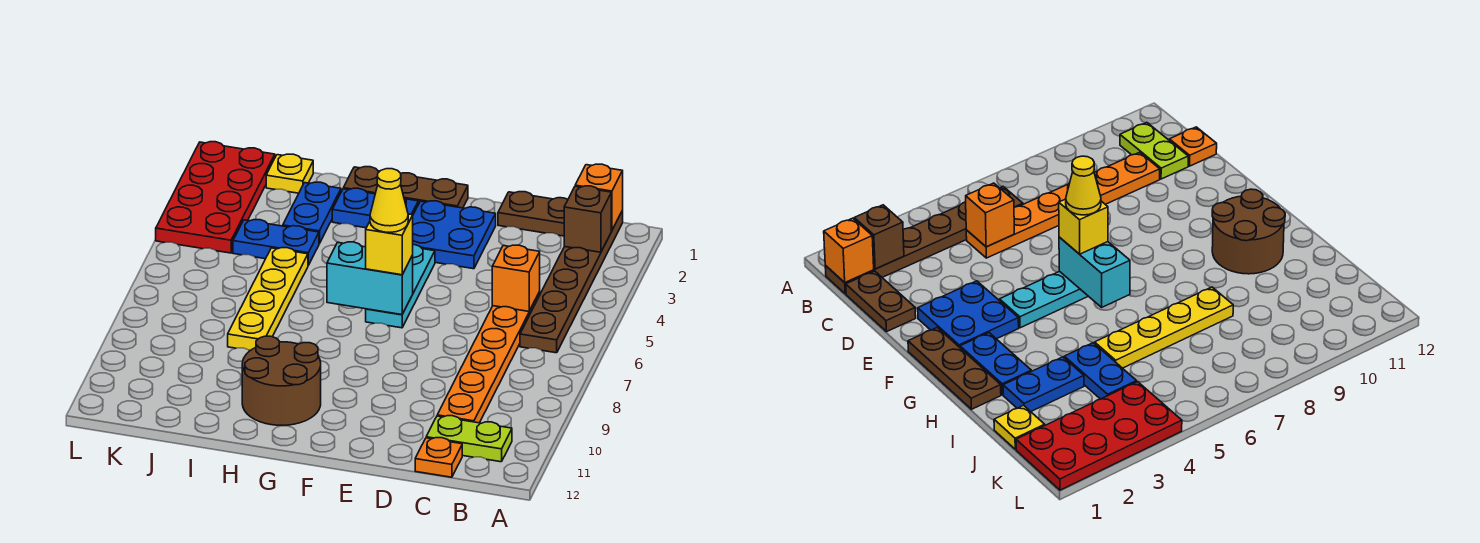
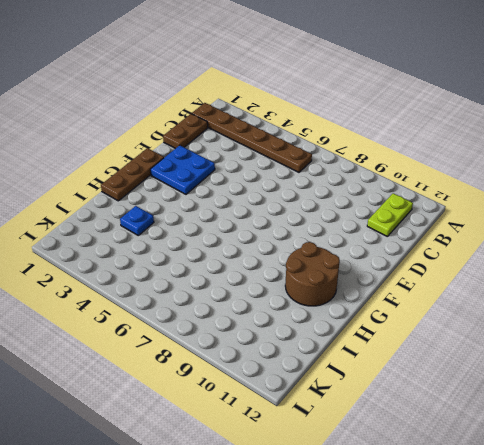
blue plate I3 level 1 -> blue plate I2:I3 level 1
none -> orange plate C5:C10 level 1
none -> orange plate C12 level 1
none -> cyan plate F4:F6 level 1

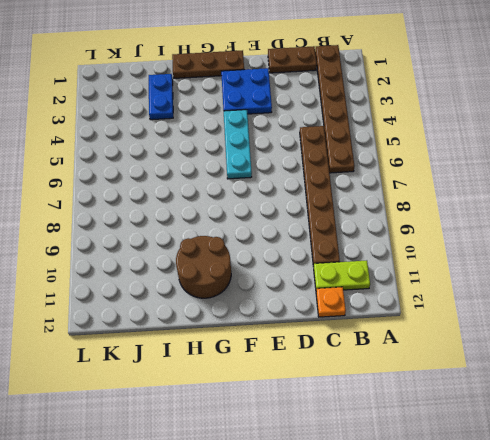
brown plate C5:C10 level 1 -> orange plate C5:C10 level 1
none -> blue plate G2:H2 level 1
none -> blue plate I4:J4 level 1
none -> yellow plate I5:I8 level 1

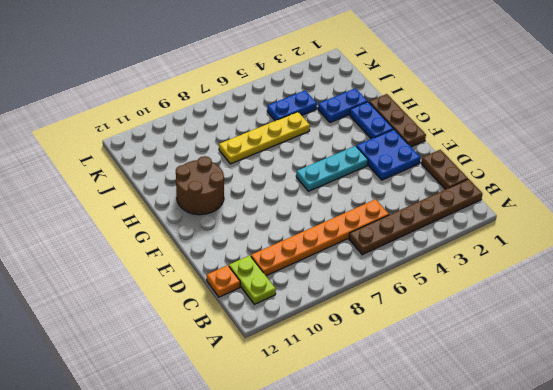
blue plate J4:J5 level 1 -> blue plate I4:J4 level 1
none -> yellow plate J1 level 1
none -> red plate K1:L4 level 1
none -> orange brick B1 level 2

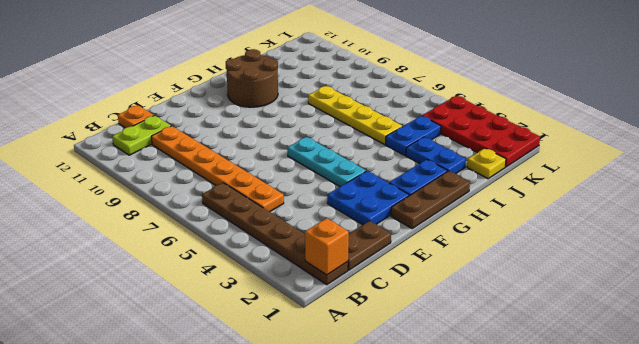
none -> brown brick B2 level 2
none -> orange brick C5 level 2
none -> cyan brick F6:G6 level 2

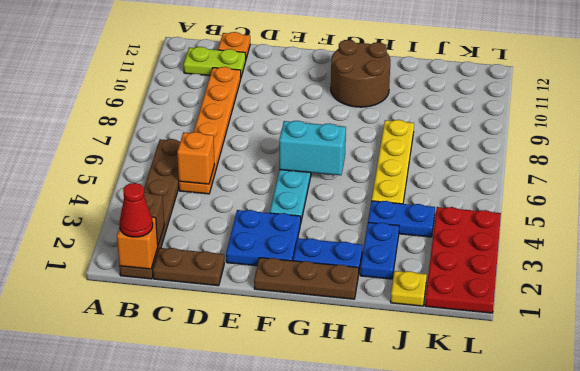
red cone B1 level 3 -> none
none -> yellow brick F6 level 3
none -> yellow cone F6 level 4

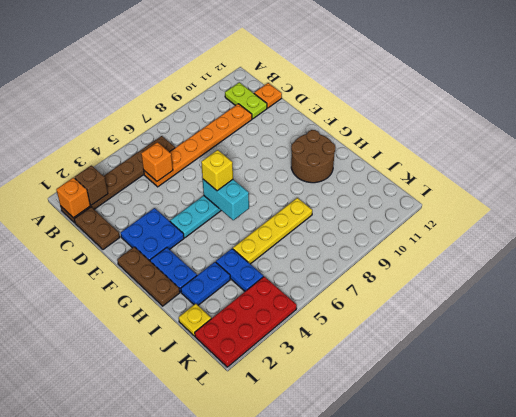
none -> yellow cone F6 level 4

